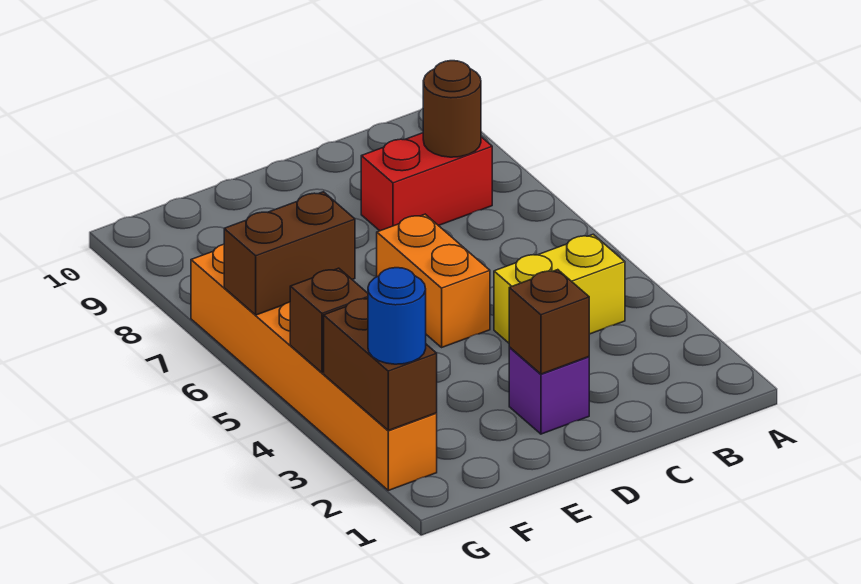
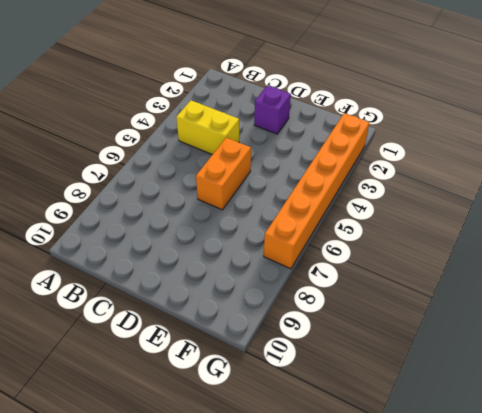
none -> red brick B8:C8 level 1
none -> brown round brick B8 level 2

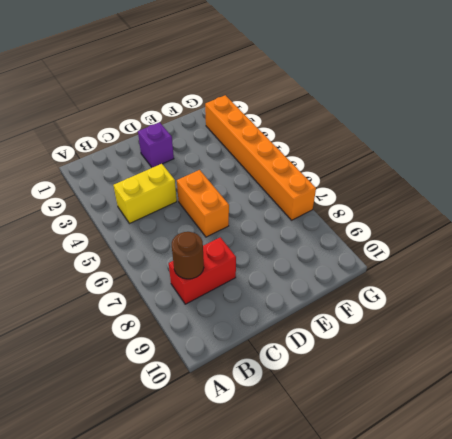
none -> brown brick D2 level 2
none -> brown brick F6:G6 level 2

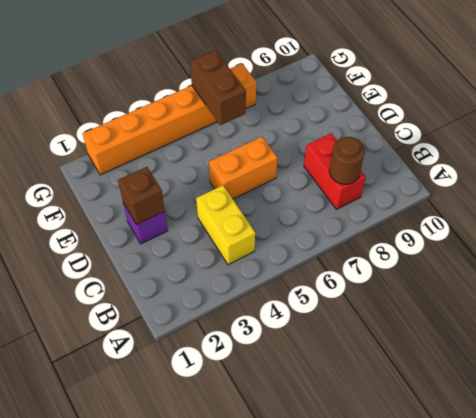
none -> brown brick G2:G3 level 2
none -> brown brick G4 level 2

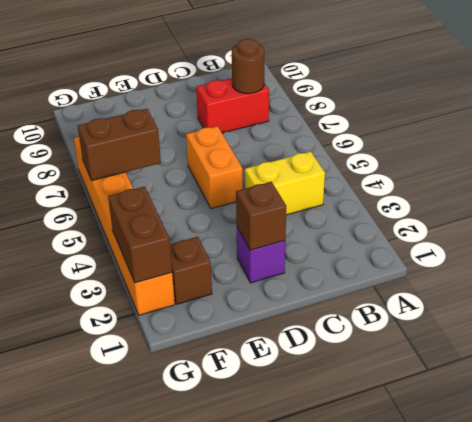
brown brick F2 level 1 -> brown brick G4 level 2
none -> blue round brick G2 level 3

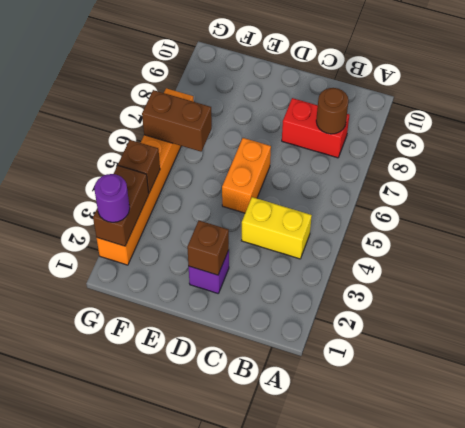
purple round brick G2 level 3 -> blue round brick G2 level 3

